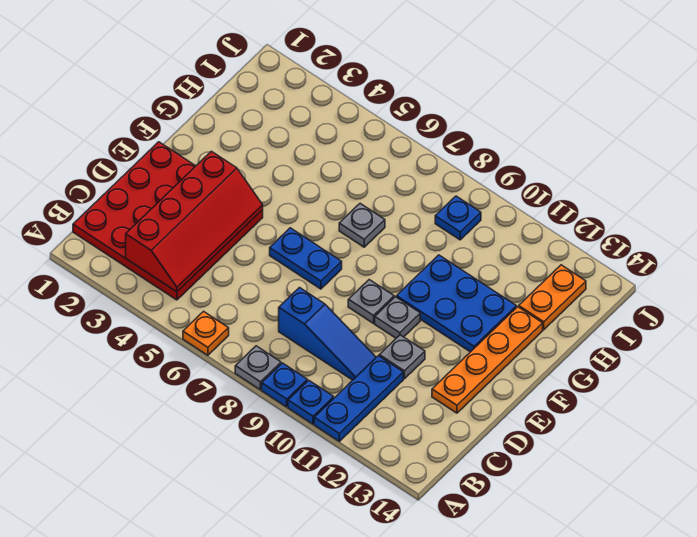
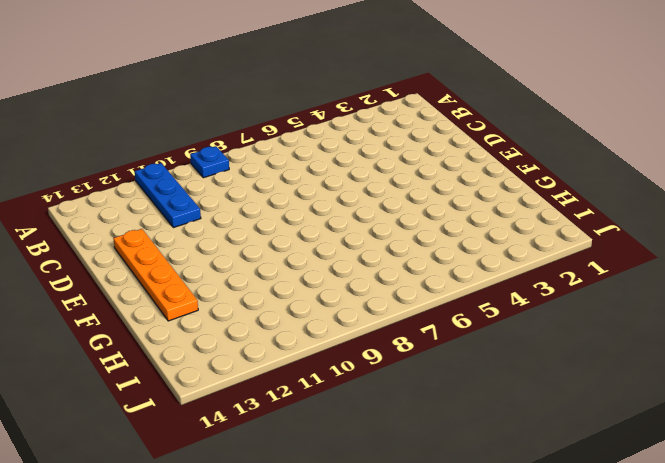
none -> orange plate A6 level 1
none -> grey plate A8 level 1
none -> blue plate A10 level 1

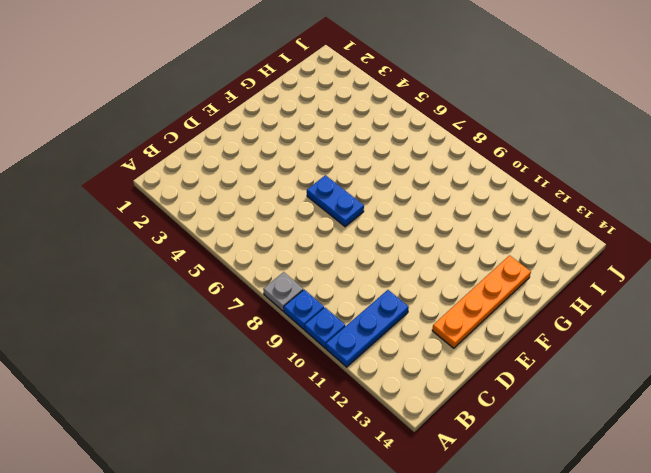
none -> orange plate A6 level 1
none -> red plate B1:E4 level 1
none -> blue slope C8:C10 level 1 top 8

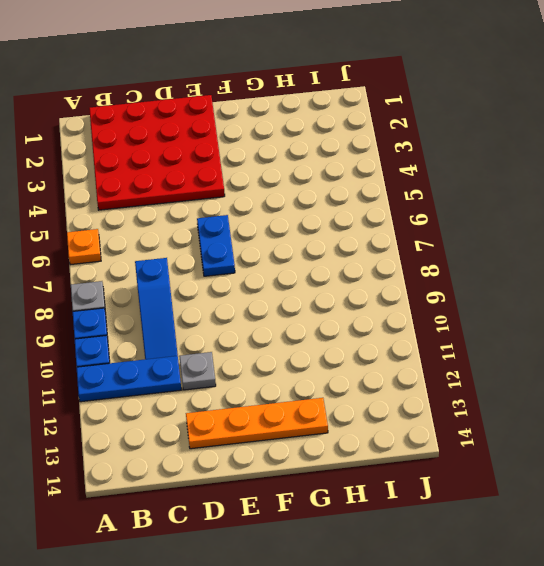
none -> grey plate E9 level 1
none -> grey plate E10 level 1
none -> blue plate F10:G12 level 1

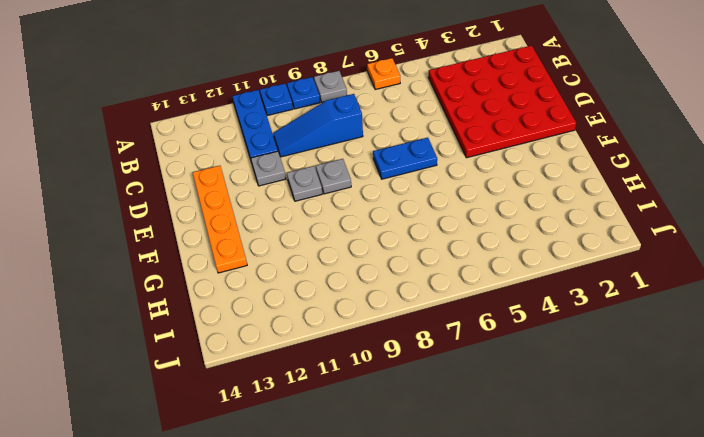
none -> blue plate F10:G12 level 1
none -> grey plate G7 level 1
none -> orange plate H13:I13 level 1

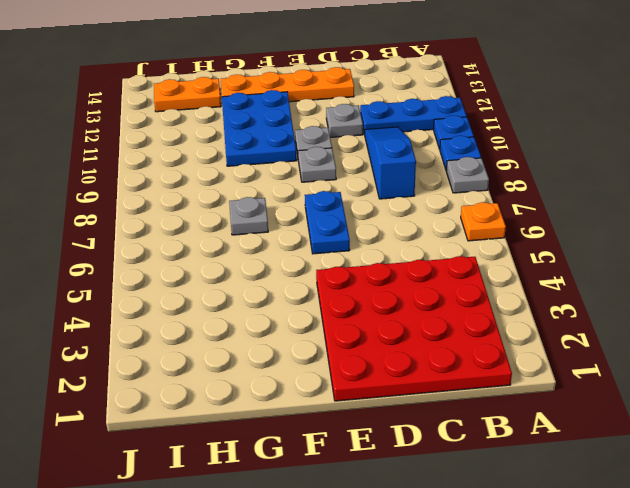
none -> blue plate I9 level 1
none -> red slope B3:E4 level 2 top 3

